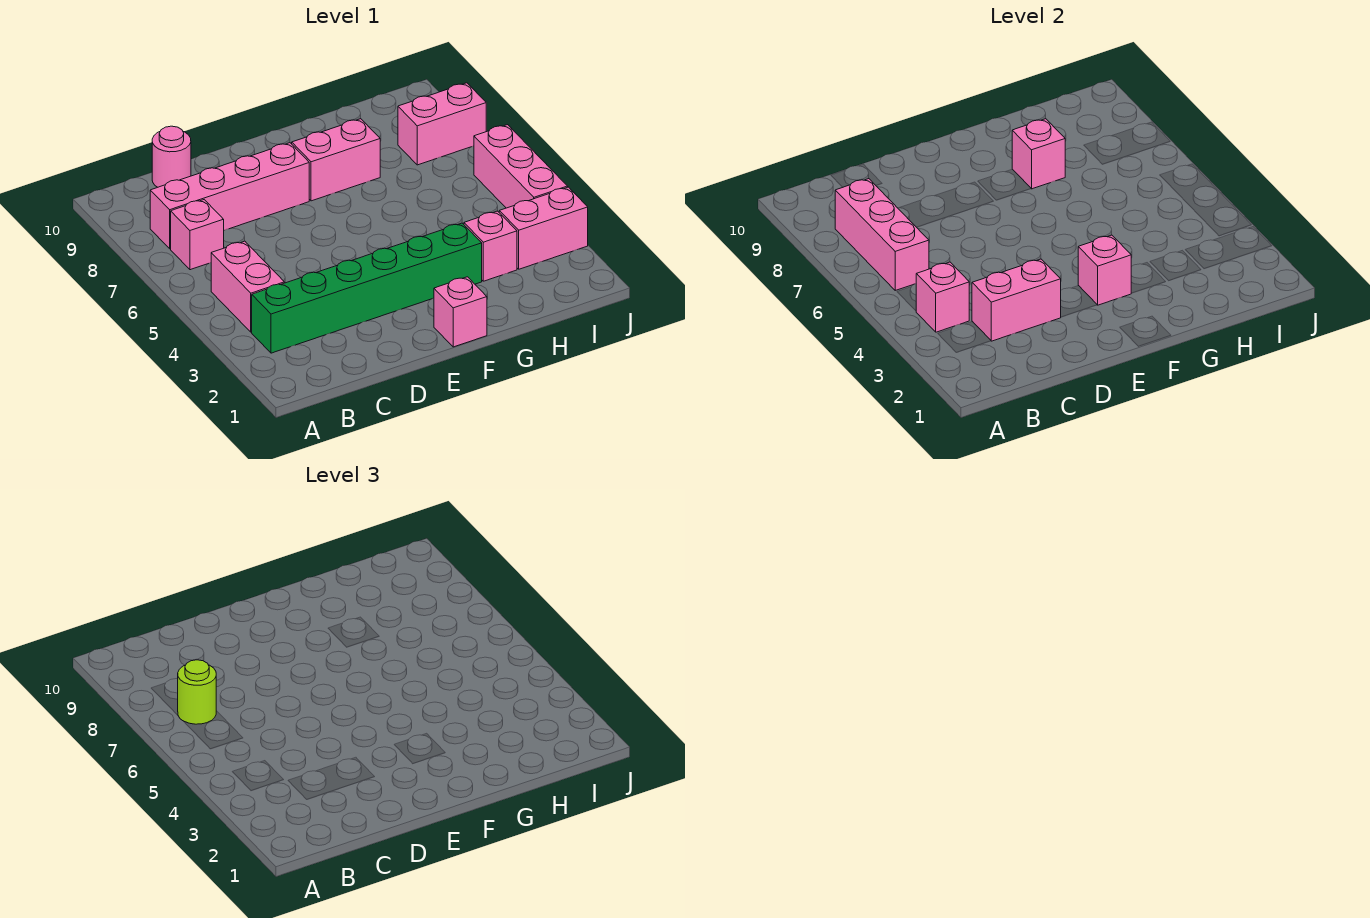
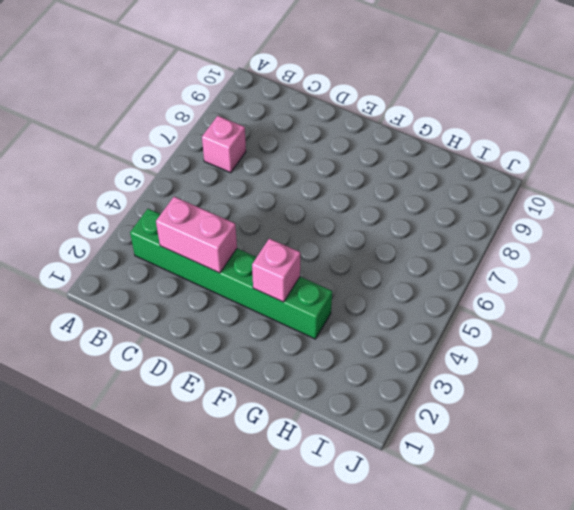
none -> pink brick B4:B5 level 1
none -> pink brick B8:E8 level 1
none -> pink round brick C10 level 1

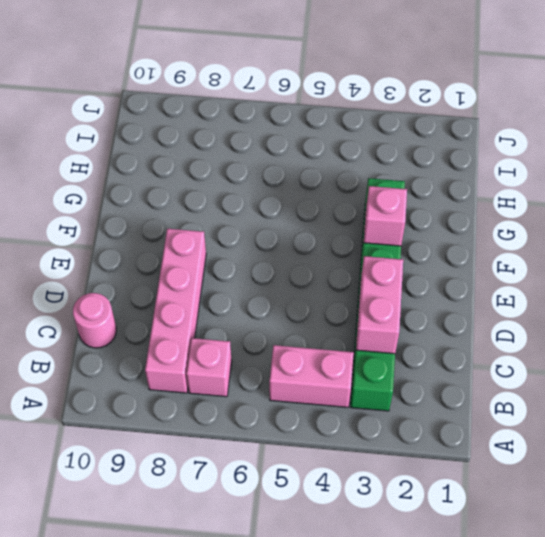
none -> pink brick F1 level 1
none -> pink brick F8:G8 level 1
none -> pink brick H3 level 1

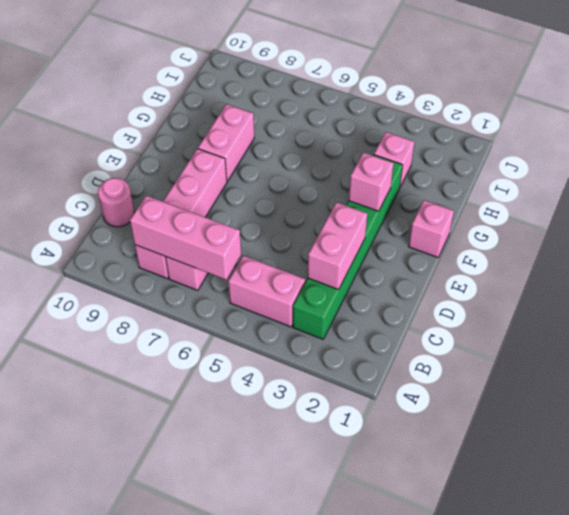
none -> pink brick I3:J3 level 1
none -> pink brick I8:J8 level 1
none -> pink brick J4:J6 level 1

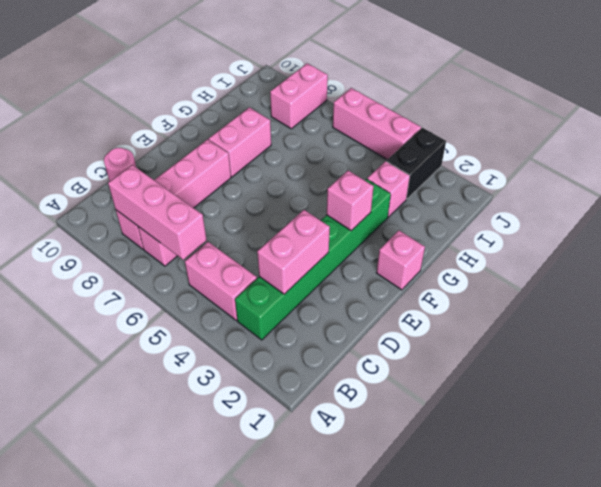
black brick I3:J3 level 1 -> pink brick I3:J3 level 1
none -> pink brick B4 level 2
none -> pink brick G8 level 2
none -> lime round brick B7 level 3

